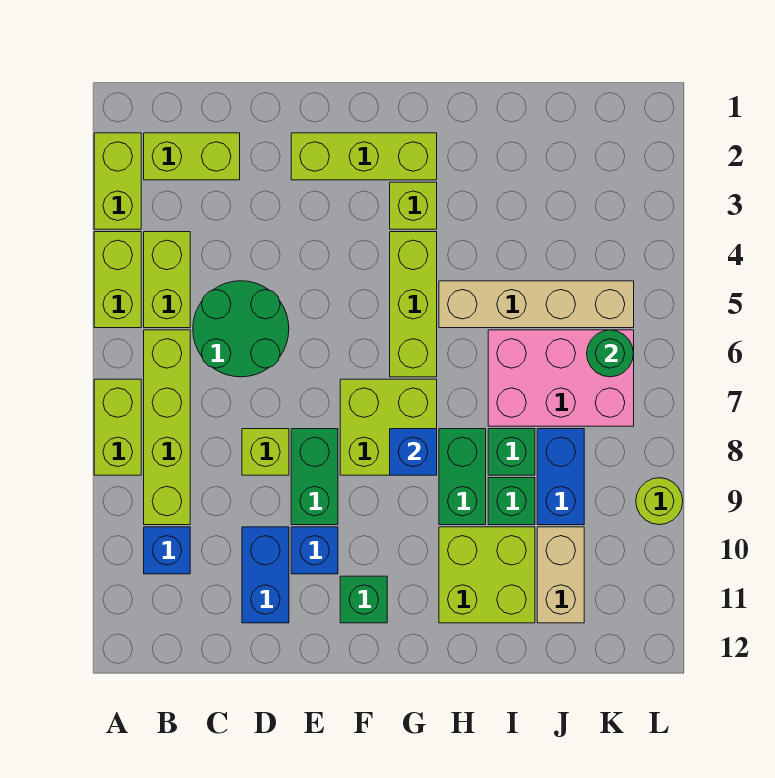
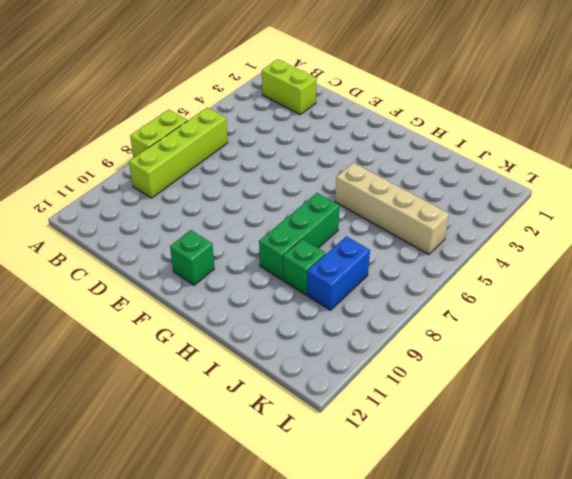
green brick H7:H9 level 1 -> green brick H8:H9 level 1
none -> lime brick A2:A3 level 1
none -> lime brick A4:A5 level 1
none -> lime brick B4:B5 level 1

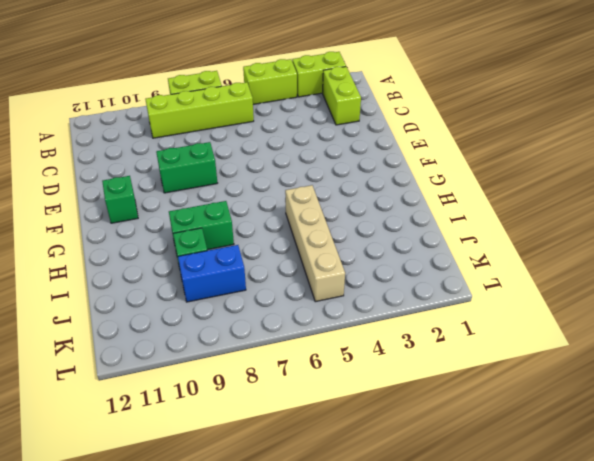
none -> lime brick B4:B5 level 1
none -> blue brick B10 level 1
none -> green round brick C5:D6 level 1

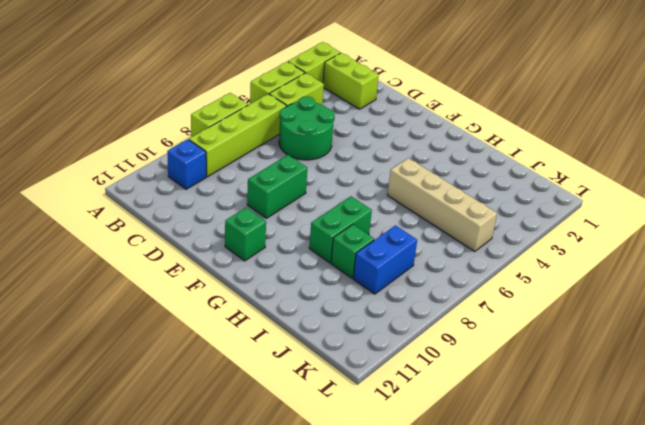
none -> lime brick D8 level 1
none -> blue brick D10:D11 level 1
none -> lime brick E2:G2 level 1

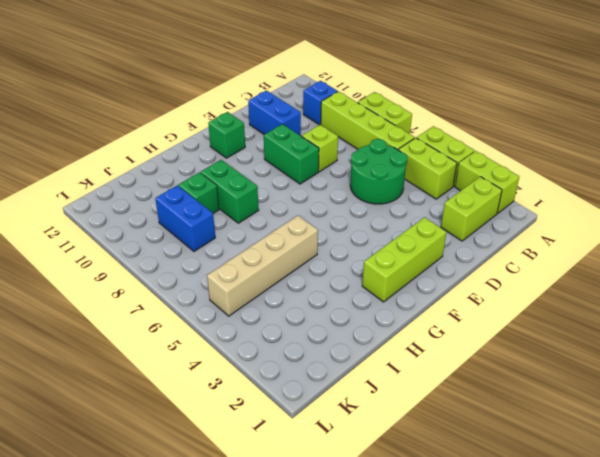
none -> blue brick E10 level 1
none -> lime brick F7:G8 level 1
none -> lime brick G3 level 1

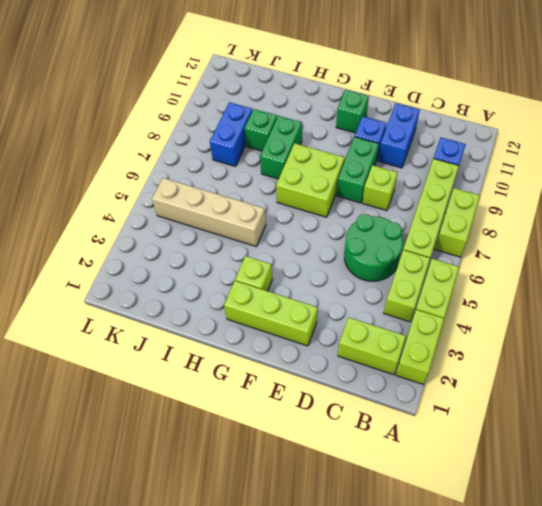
none -> lime brick G4:G6 level 1
none -> lime brick H10:I11 level 1
none -> pink brick I6:K7 level 1

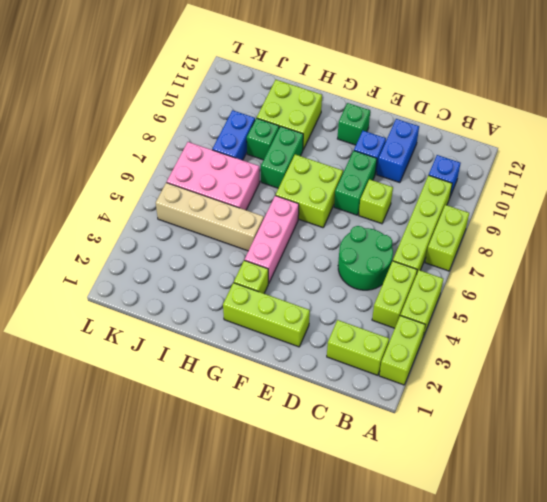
pink brick G4:G6 level 1 -> lime brick G4:G6 level 1
none -> green brick I8 level 1
none -> tan brick J10:J11 level 1
none -> lime round brick L9 level 1

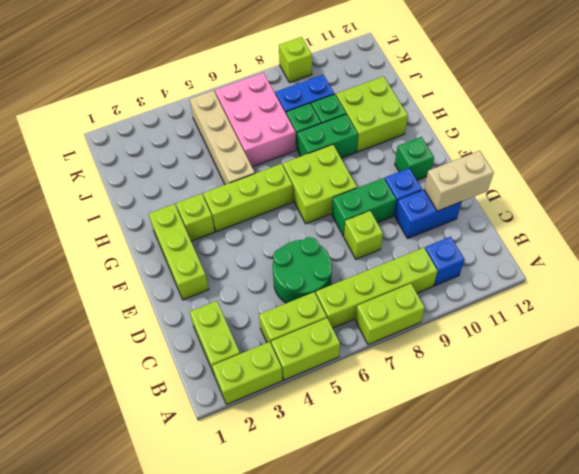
tan brick D11:D12 level 2 -> tan brick J10:J11 level 1
lime brick L9 level 1 -> lime round brick L9 level 1
none -> blue brick G8 level 2
none -> green round brick K6 level 2

